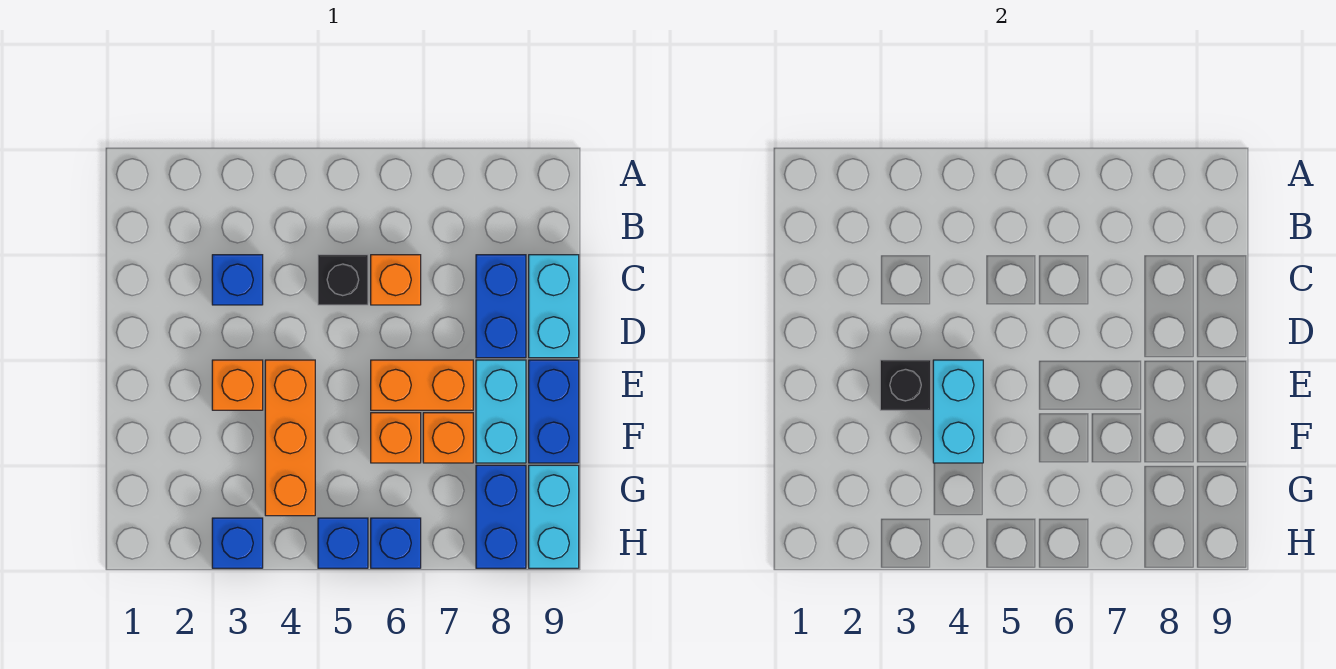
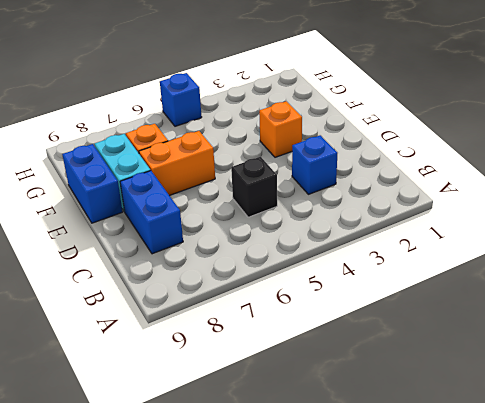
none -> orange brick C6 level 1
none -> cyan brick C9:D9 level 1
none -> orange brick E4:G4 level 1

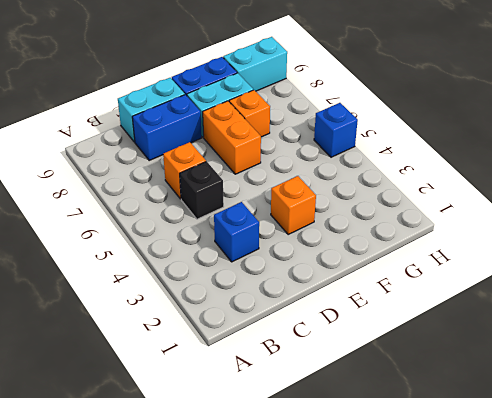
none -> orange brick E4:G4 level 1
none -> orange brick F6 level 1
none -> blue brick G8:H8 level 1

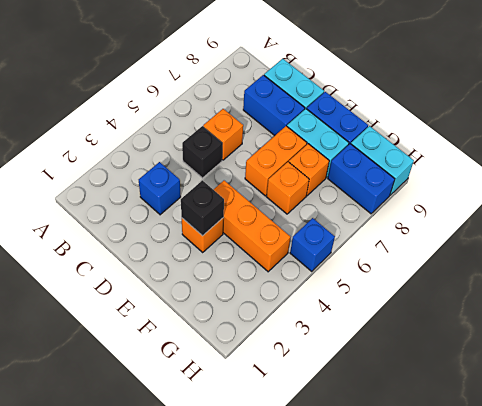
none -> blue brick H3 level 1
none -> blue brick H6 level 1
none -> cyan brick E4:F4 level 2

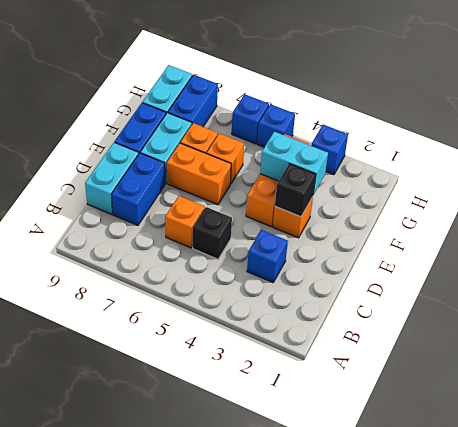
cyan brick F3:F4 level 2 -> cyan brick E4:F4 level 2

